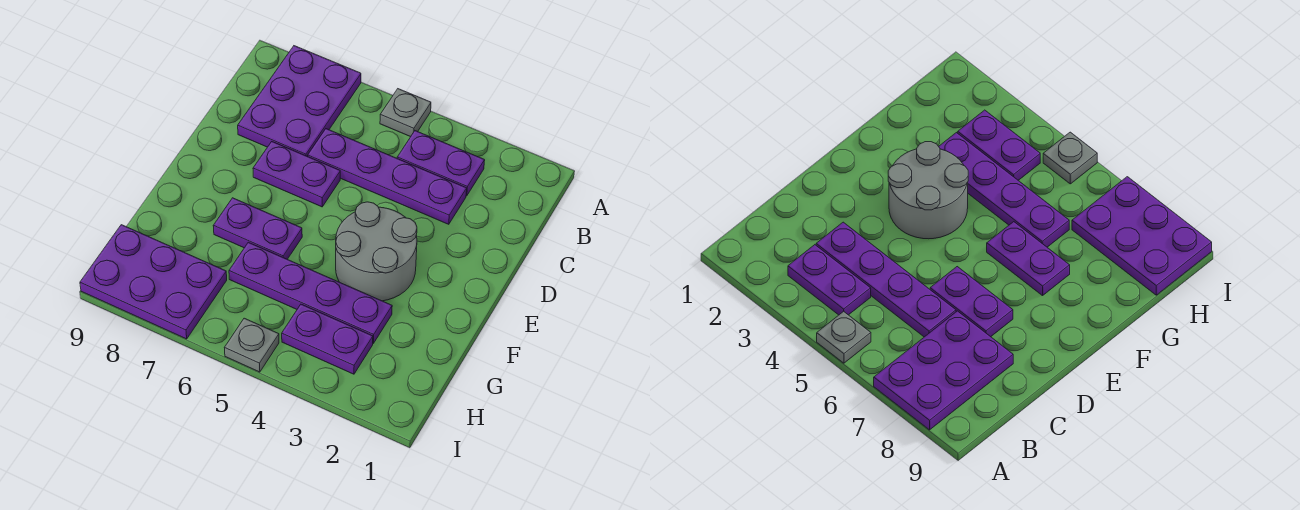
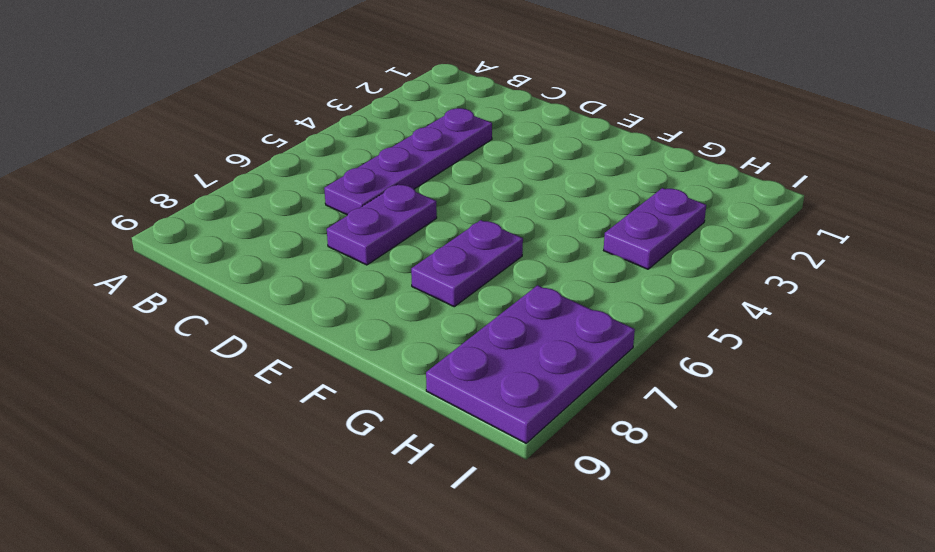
none -> grey plate A5 level 1
none -> purple plate A7:C8 level 1

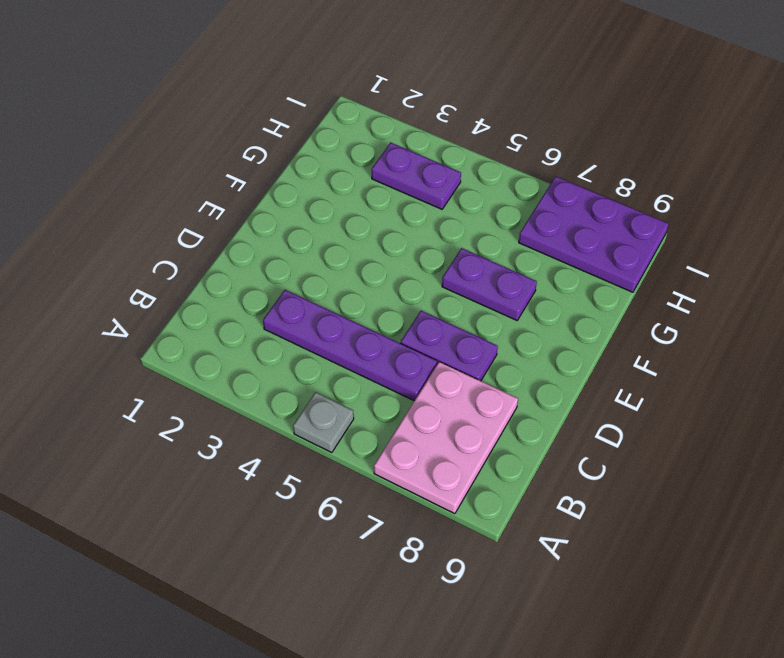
pink plate A7:C8 level 1 -> purple plate A7:C8 level 1
none -> purple plate B3:B4 level 1
none -> grey round brick E3:F4 level 1

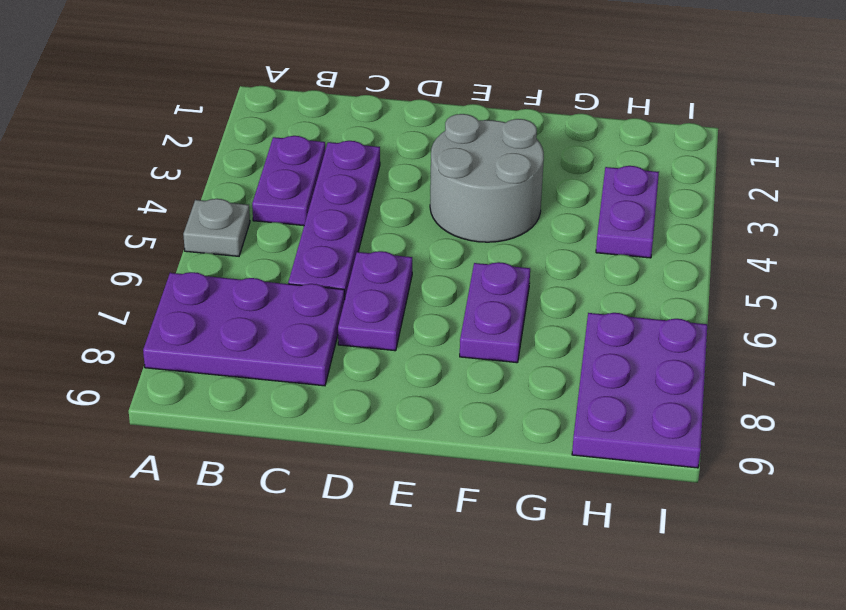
none -> purple plate G3:G6 level 1
none -> grey plate I5 level 1

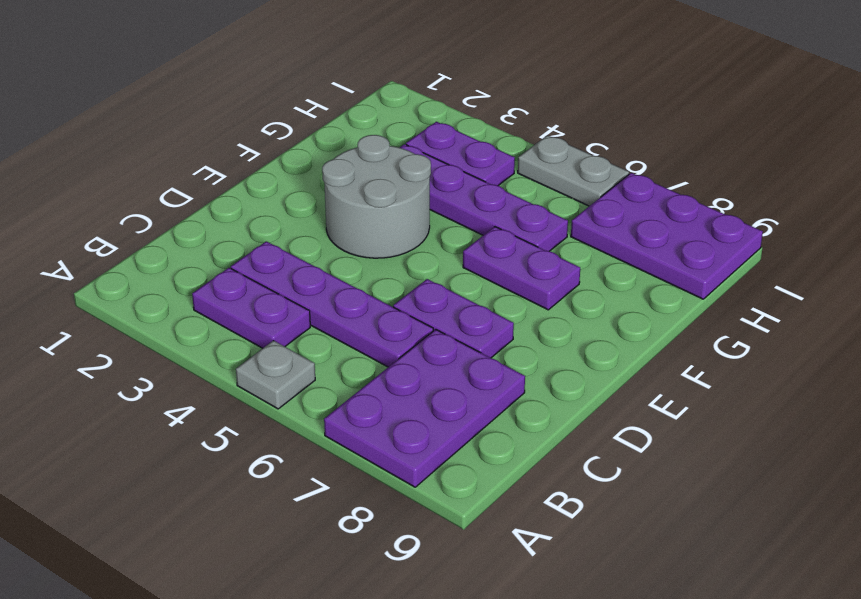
grey plate I5:I6 level 1 -> grey plate I5 level 1

